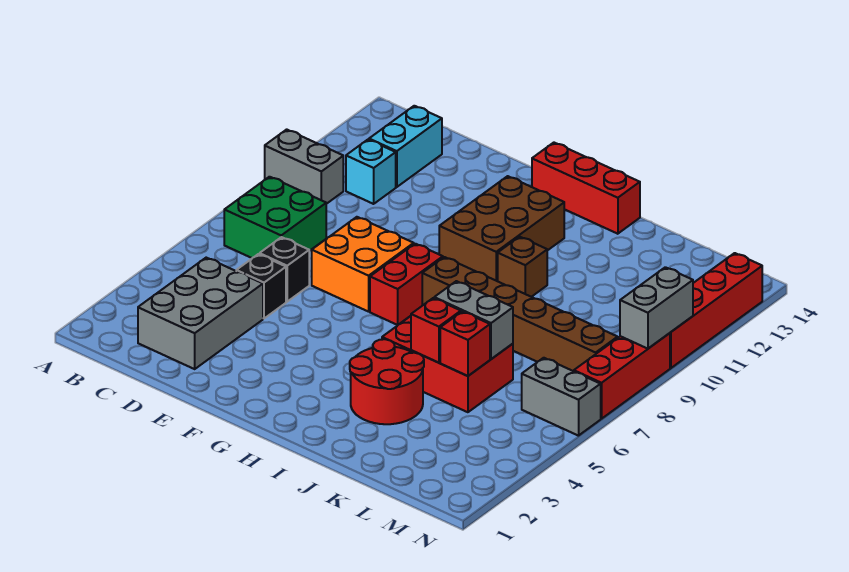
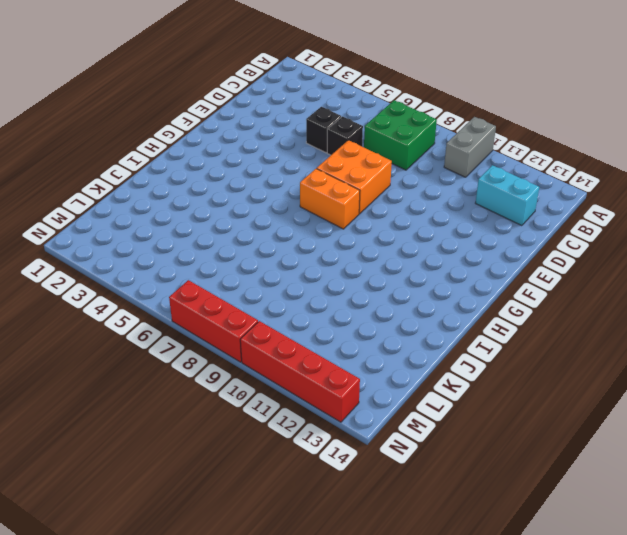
orange brick G7:G8 level 1 -> red brick G7:G8 level 1
none -> grey brick C2:D4 level 1
none -> cyan brick C11 level 1
none -> brown brick G10:H12 level 1

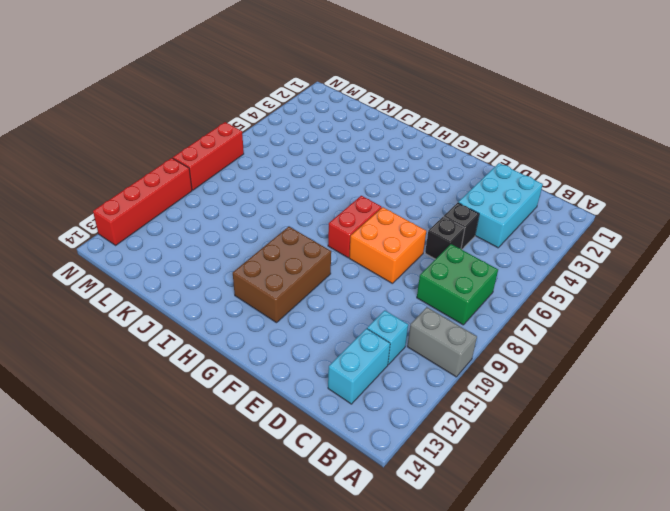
cyan brick C2:D4 level 1 -> grey brick C2:D4 level 1
none -> red brick G14:I14 level 1
none -> brown brick H8:M8 level 1
none -> red round brick I3:J4 level 1

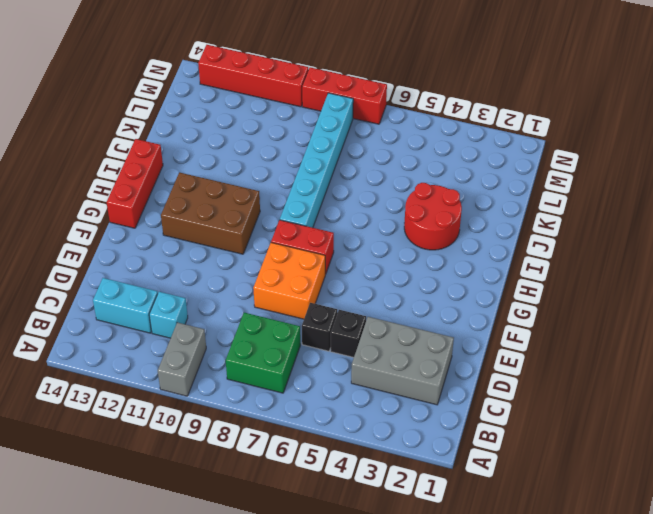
cyan brick H8:M8 level 1 -> brown brick H8:M8 level 1
none -> red brick I5:K6 level 1
none -> brown brick I10 level 1
none -> grey brick M6:N6 level 1

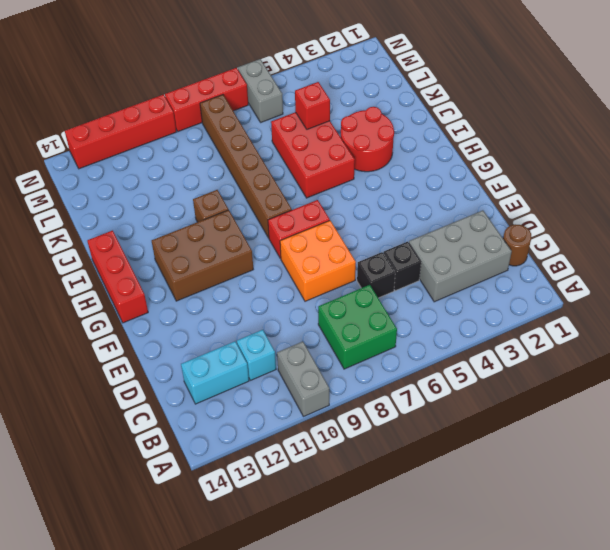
brown round brick C1 level 1 -> none
none -> red brick J5 level 2
none -> grey brick J6:K6 level 2
none -> grey brick N9:N10 level 2

